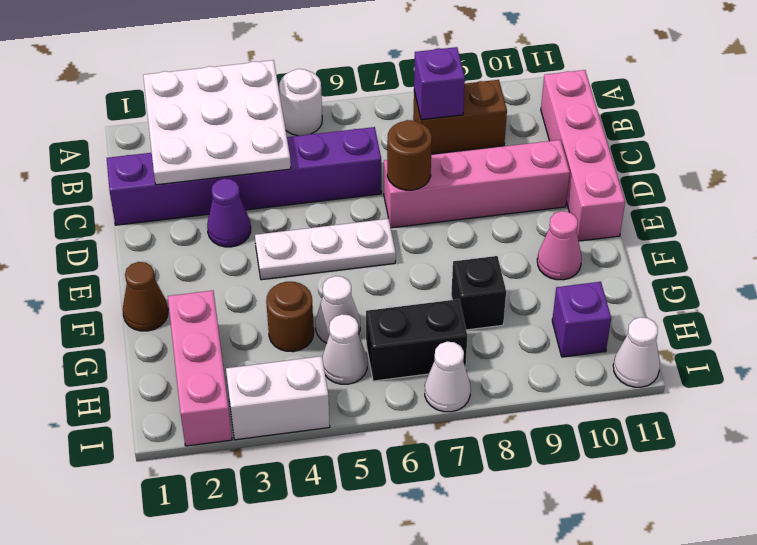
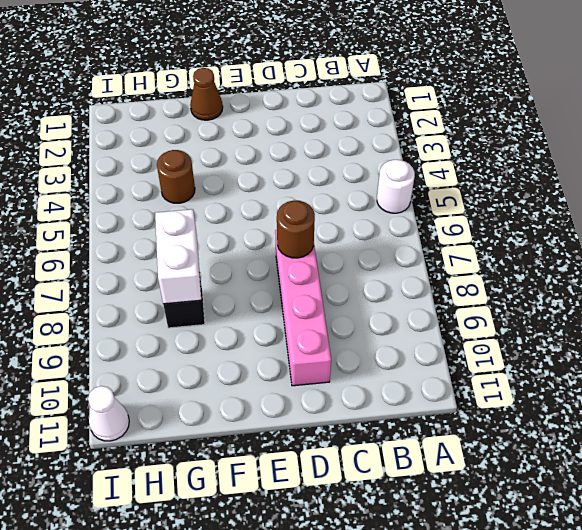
white brick G7:G8 level 2 -> white brick I3:I4 level 1
none -> brown brick B8:B9 level 1
none -> pink brick B11:E11 level 1
none -> purple brick C1:C6 level 1

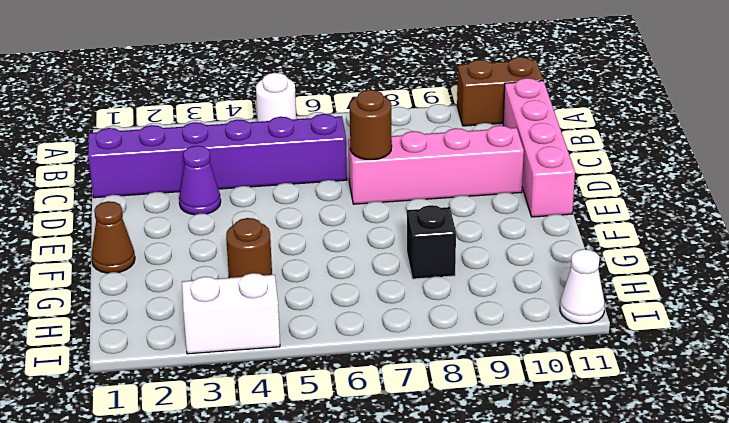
brown brick A10:A11 level 1 -> brown brick B8:B9 level 1
none -> white plate E4:E6 level 1
none -> pink cone F10 level 1
none -> pink brick G2:I2 level 1

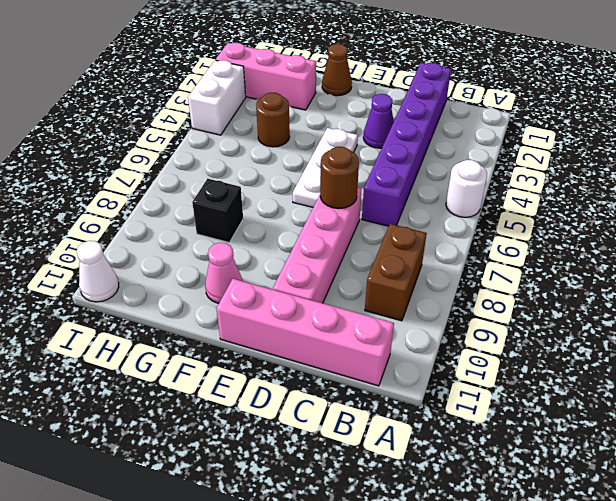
none -> white cone G5 level 1
none -> white cone H5 level 1
none -> black brick H6:H7 level 1

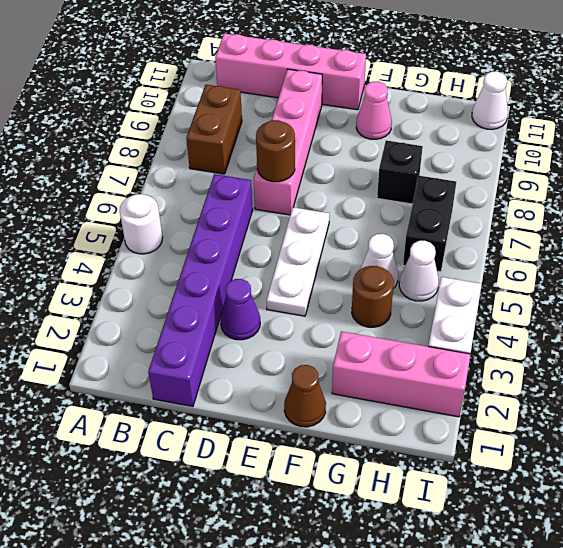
none -> purple brick H10 level 1
none -> white cone I7 level 1
none -> white plate A2:C4 level 2

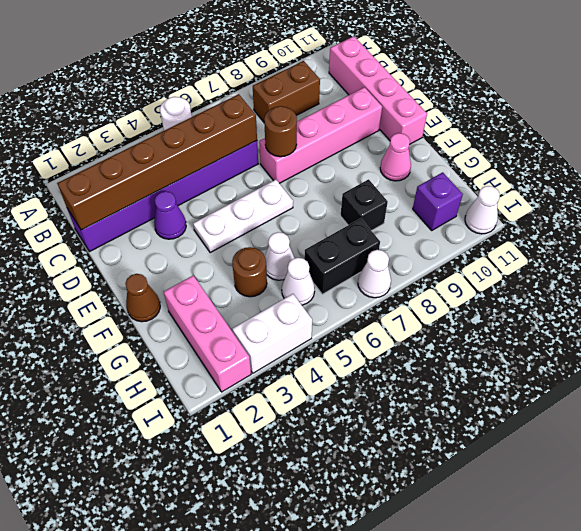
brown brick C1:C6 level 2 -> white plate A2:C4 level 2
none -> purple brick B8 level 2

